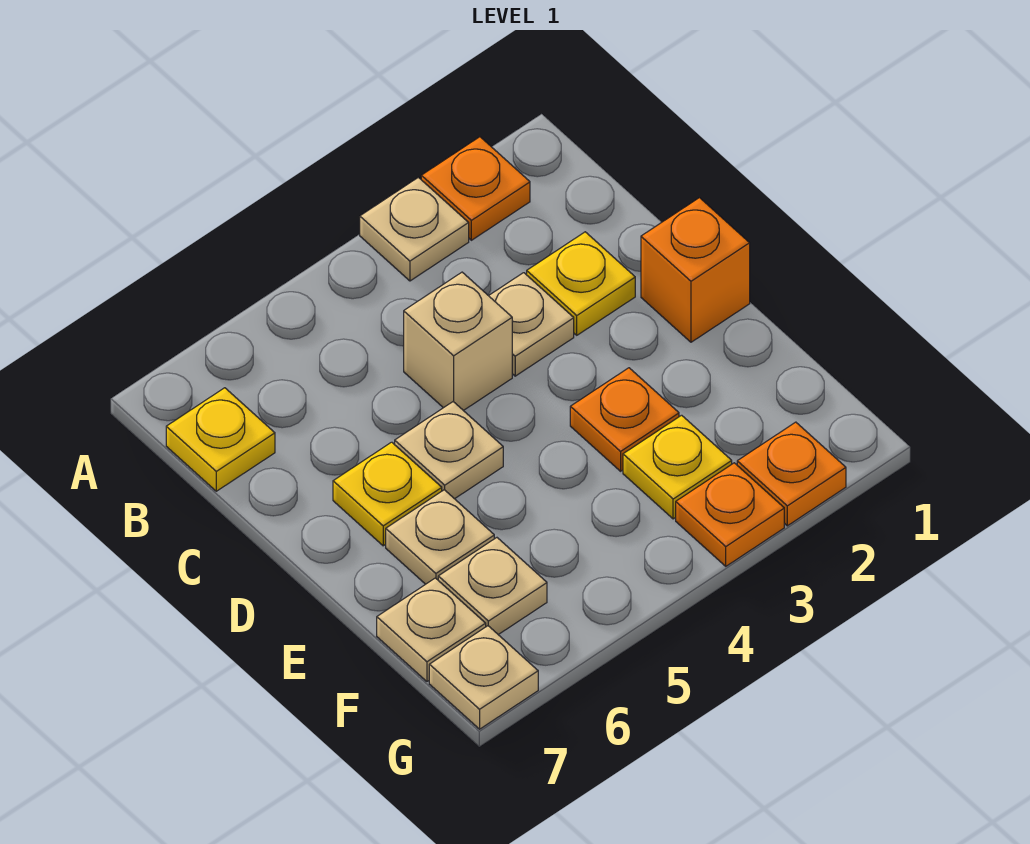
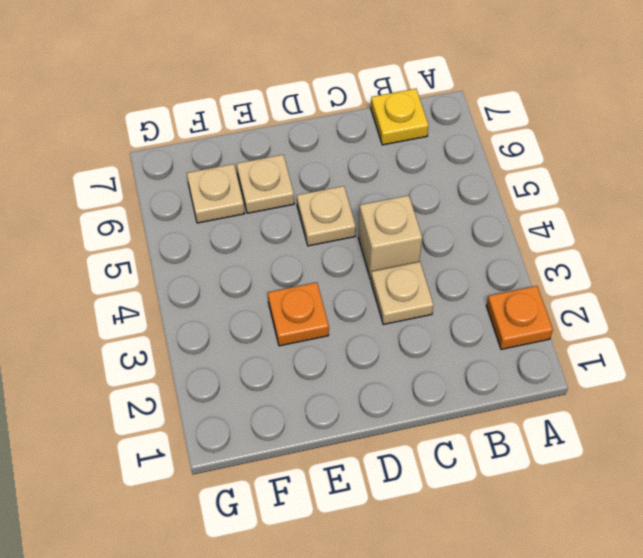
none -> tan plate A3 level 1
none -> yellow plate C2 level 1
none -> orange brick D1 level 1

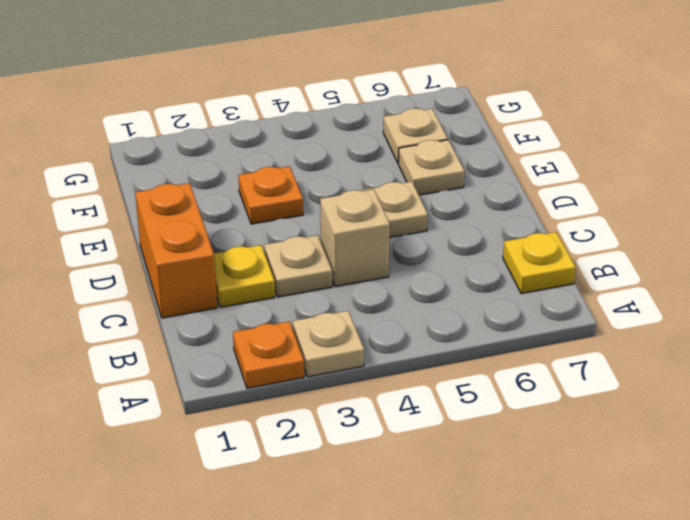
orange brick C1:D1 level 1 -> orange brick D1 level 1
none -> yellow plate D6 level 1
none -> yellow plate F3 level 1
none -> tan plate F7 level 1

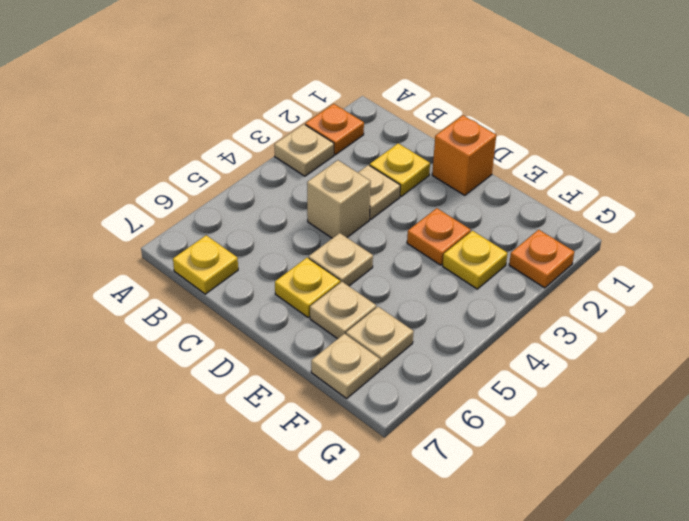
none -> orange plate G3 level 1
none -> tan plate G7 level 1

